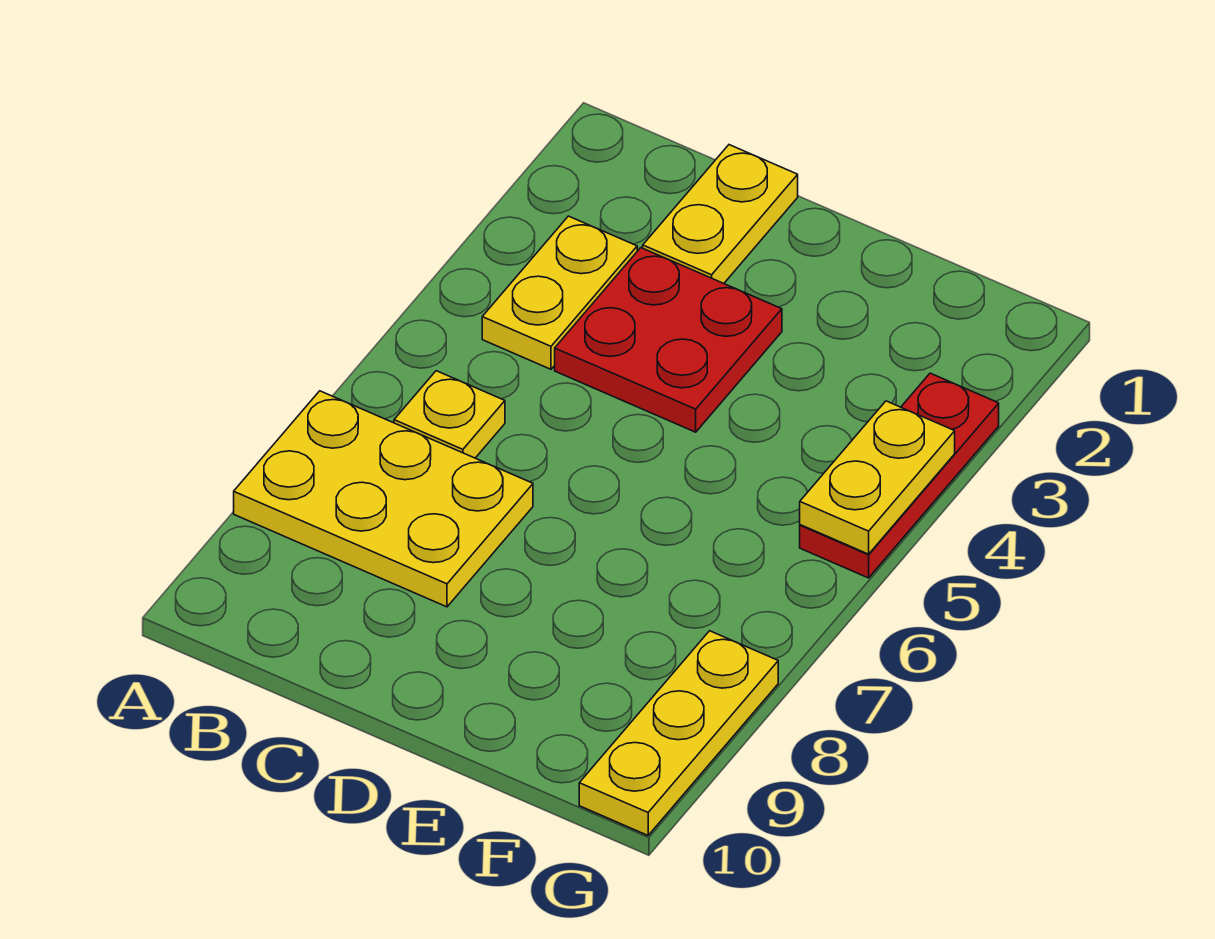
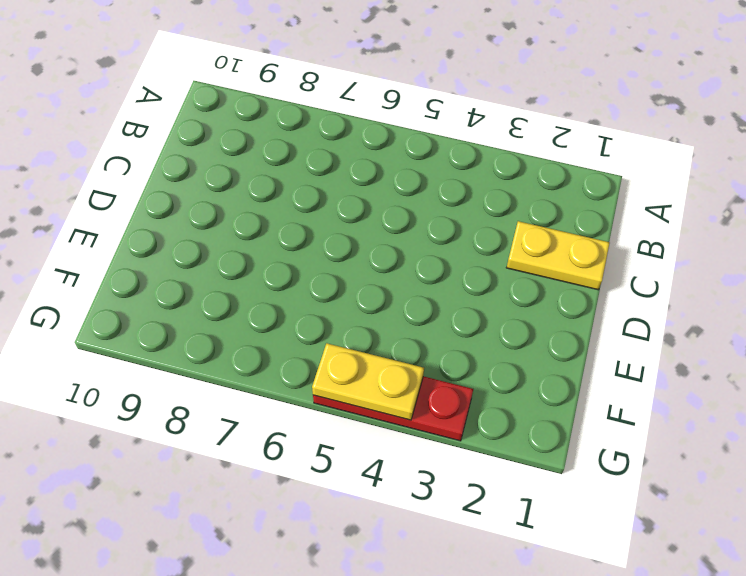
none -> yellow plate A7:C8 level 1
none -> yellow plate B3:B4 level 1

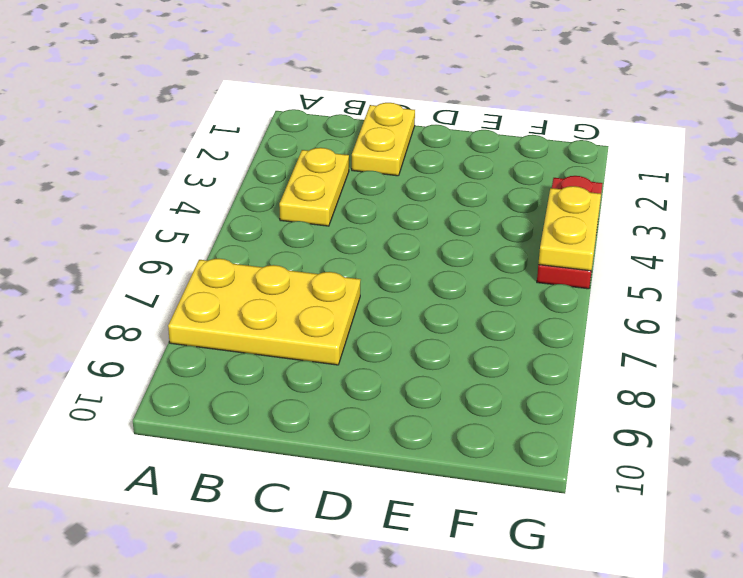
none -> yellow plate B6 level 1
none -> red plate C3:D4 level 1

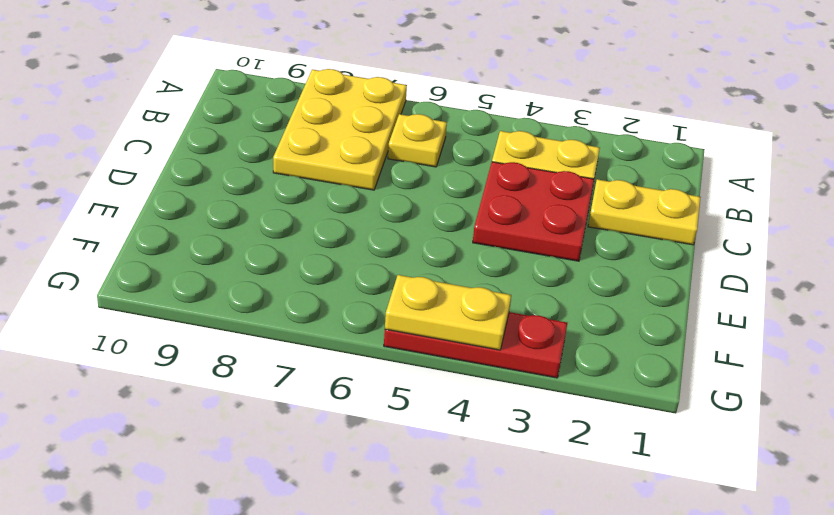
none -> yellow plate G8:G10 level 1

